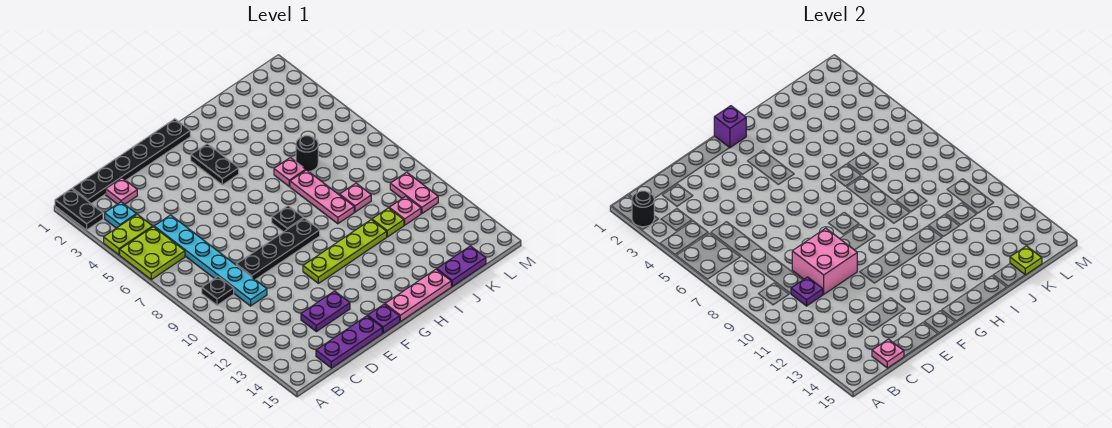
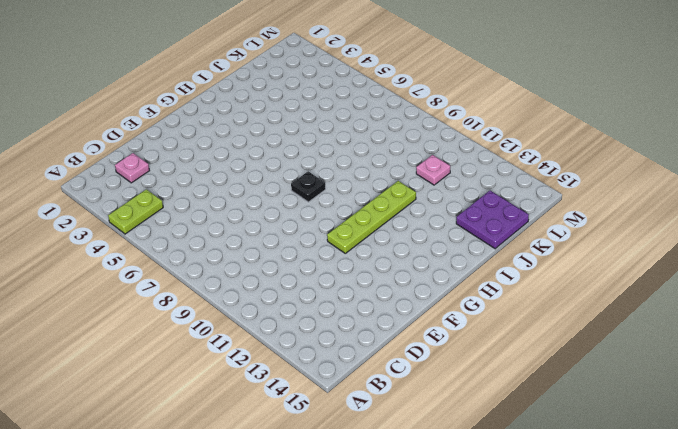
purple plate J14:K15 level 1 -> purple plate J15:K15 level 1
none -> black plate A1:A2 level 1
none -> lime plate A5:B6 level 1
none -> black plate B1:G1 level 1
none -> cyan plate B3 level 1

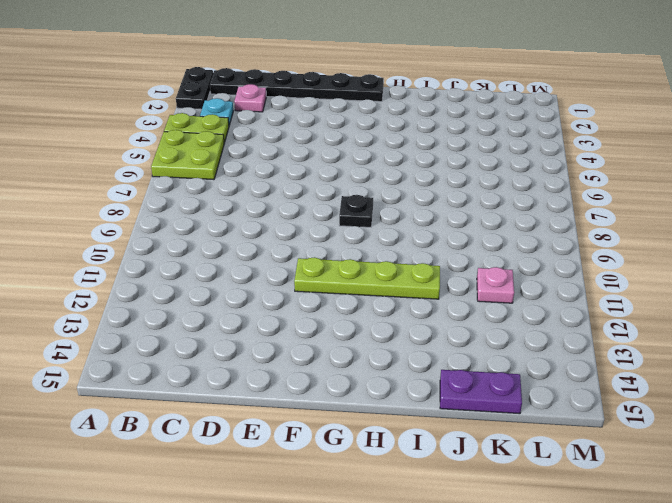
none -> black plate B9 level 1
none -> cyan plate C5:C10 level 1
none -> purple plate C15:E15 level 1
none -> black plate D9:G9 level 1

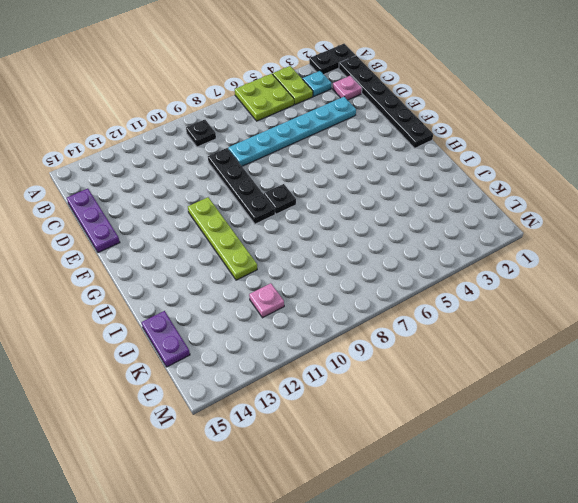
cyan plate D3:D8 level 1 -> cyan plate C5:C10 level 1
none -> purple plate D13:E13 level 1
none -> purple plate F15 level 1
none -> black plate G3:G4 level 1
none -> pink plate G15:I15 level 1

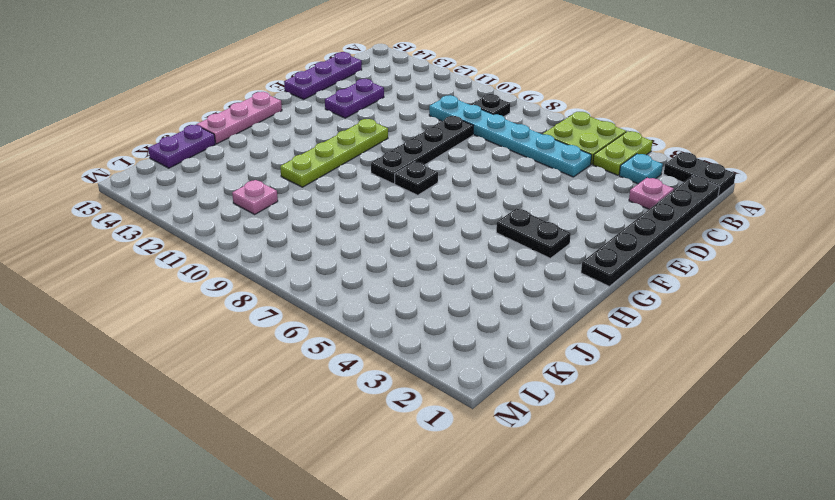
none -> purple plate F15 level 1
none -> pink plate I6 level 1
none -> pink plate I7:I9 level 1
none -> black round brick J6 level 1

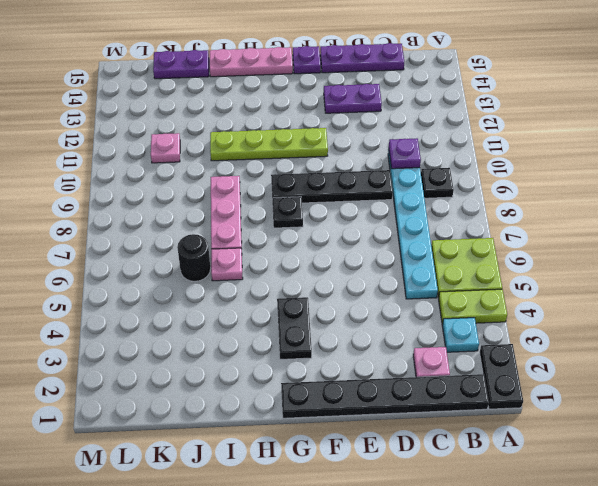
none -> pink plate J9 level 1
none -> lime plate J11 level 1
none -> pink plate L10:L11 level 1
none -> black round brick A2 level 2

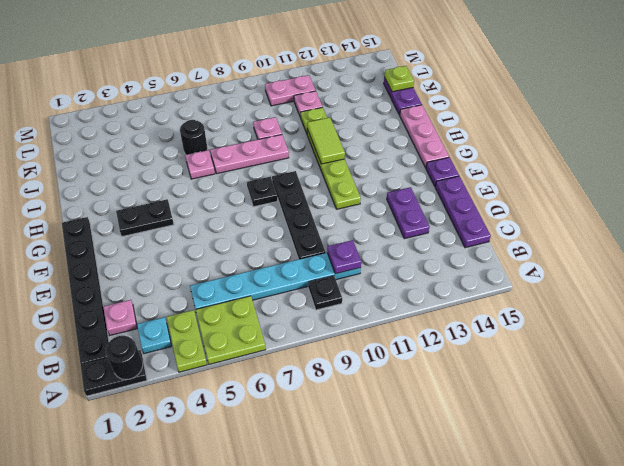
lime tile H11:I11 level 2 -> none
none -> pink plate C15 level 2
none -> pink brick D9:E10 level 2
none -> purple brick G1 level 2

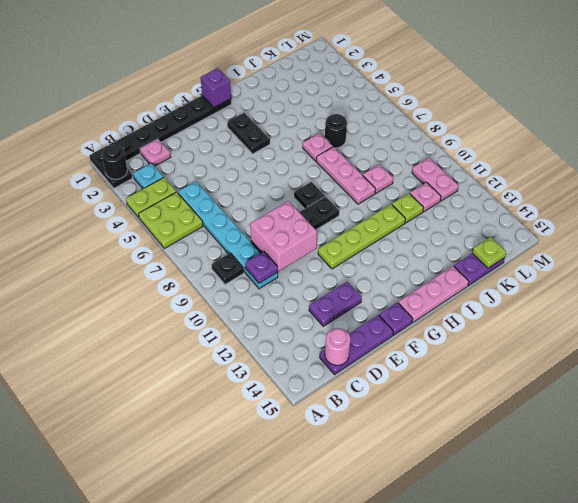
pink round brick C15 level 2 -> pink plate C15 level 2

